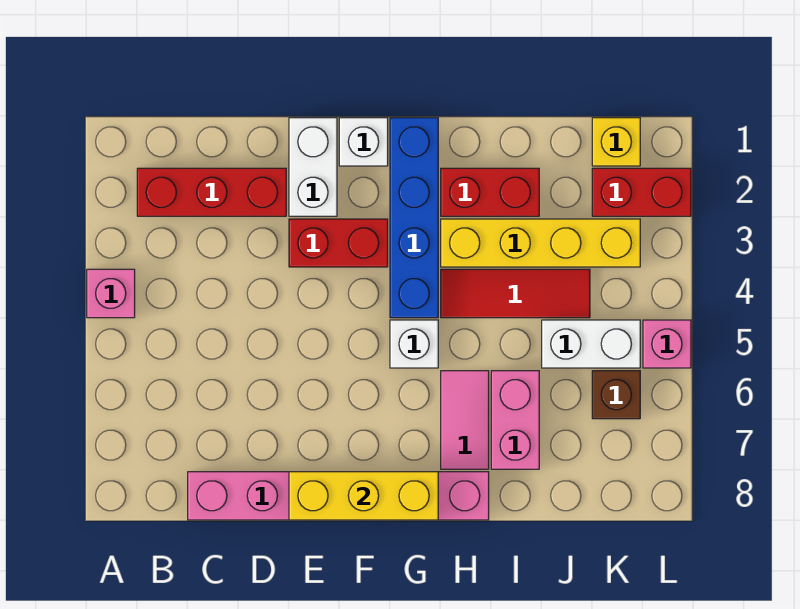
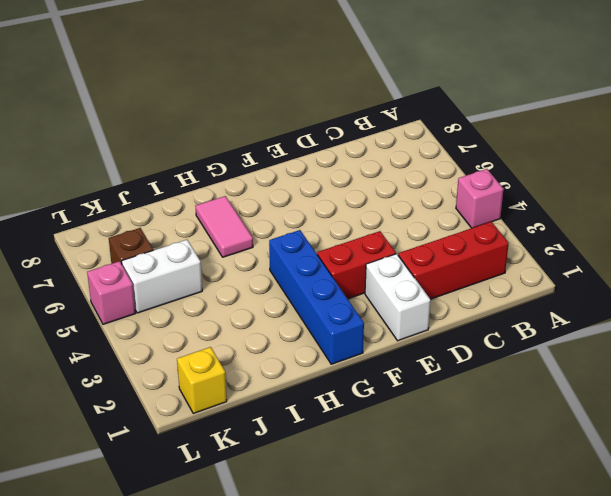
none -> pink brick C8:H8 level 1
none -> white brick F1 level 1
none -> white brick G5 level 1

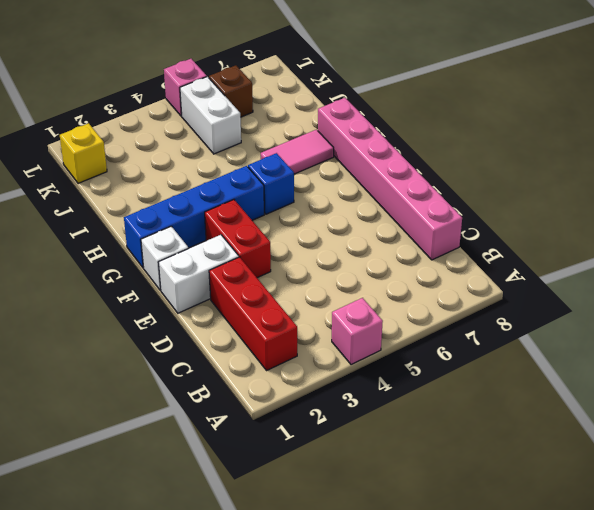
blue brick G5 level 1 -> white brick G5 level 1
none -> red brick H2:I2 level 1
none -> yellow brick H3:K3 level 1
none -> red tile H4:J4 level 1

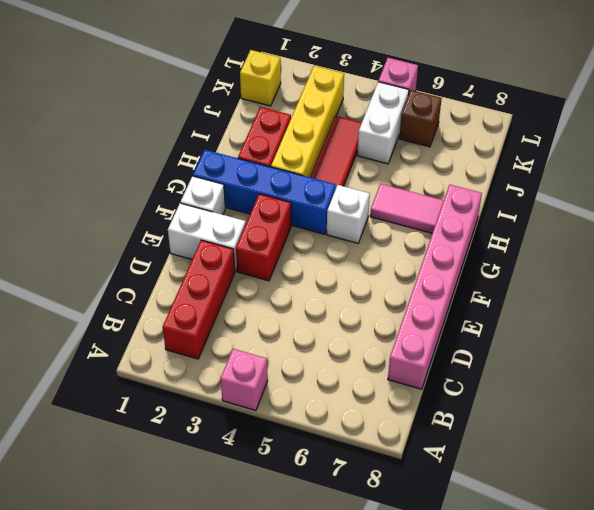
none -> pink brick I6:I7 level 1
none -> red brick K2:L2 level 1
none -> yellow brick E8:G8 level 2

